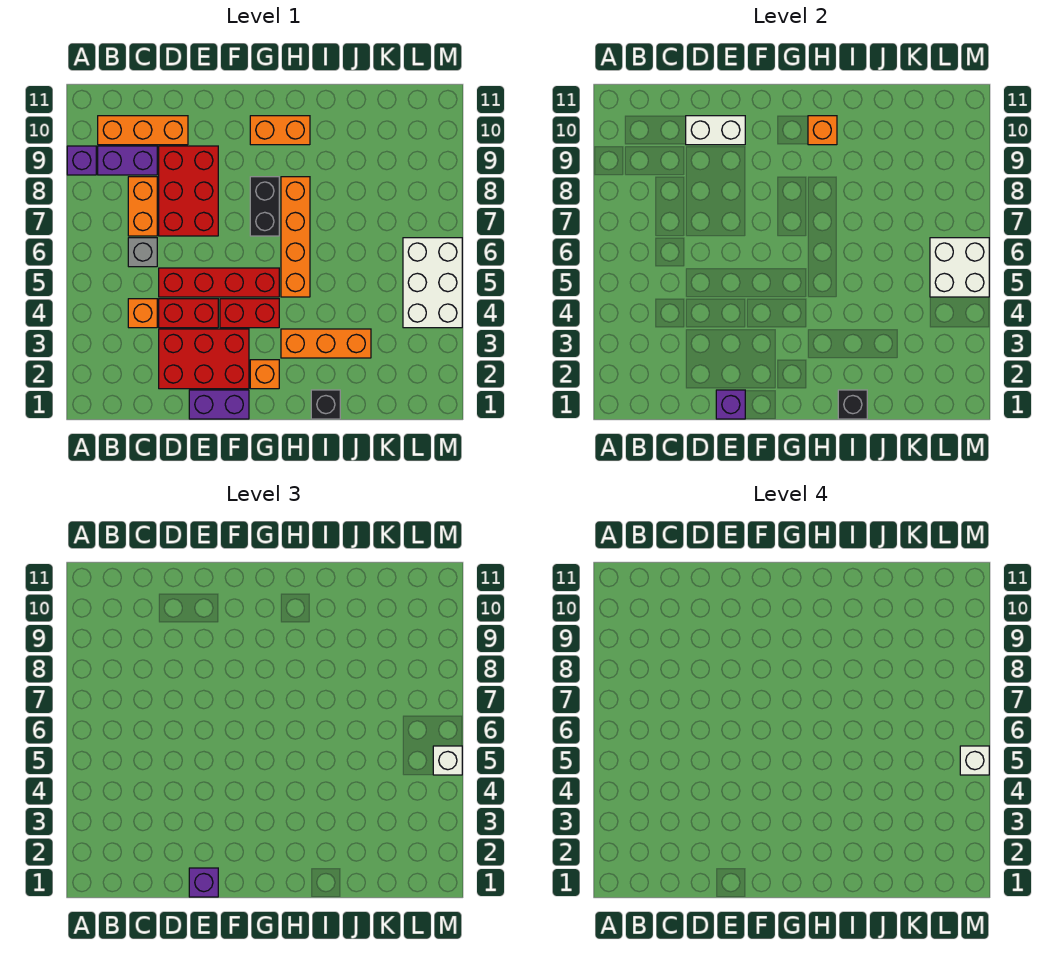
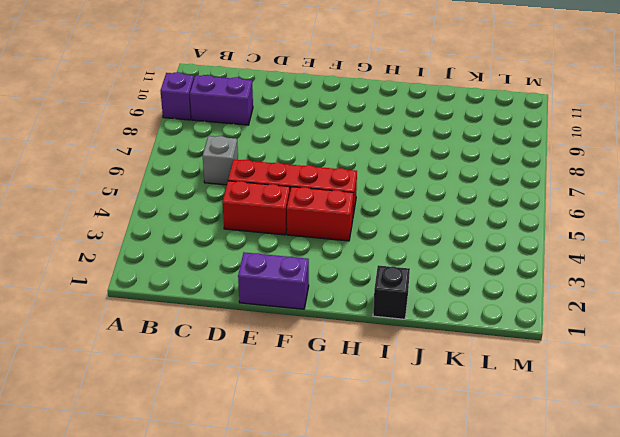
none -> orange brick B10:D10 level 1
none -> orange brick C4 level 1
none -> orange brick C7:C8 level 1

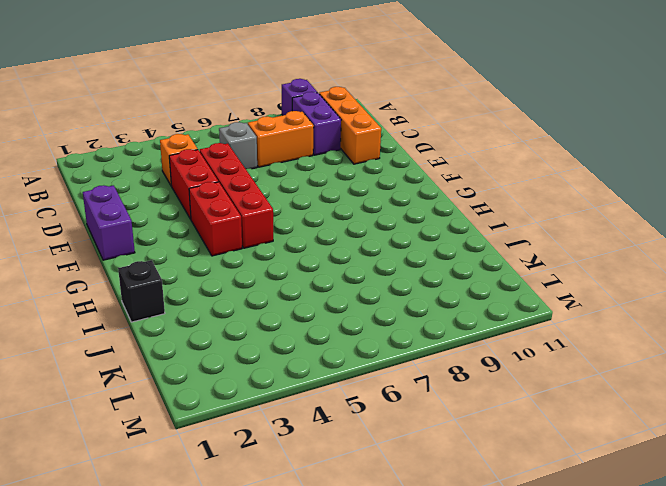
none -> red brick D2:F3 level 1
none -> red brick D7:E9 level 1
none -> orange brick G2 level 1

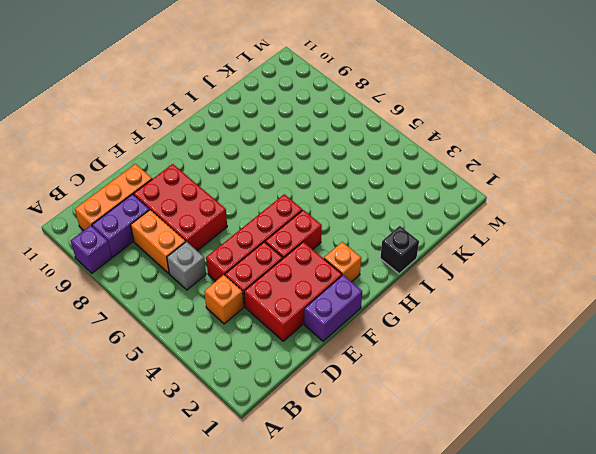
none -> black brick G7:G8 level 1
none -> orange brick G10:H10 level 1
none -> orange brick H3:J3 level 1

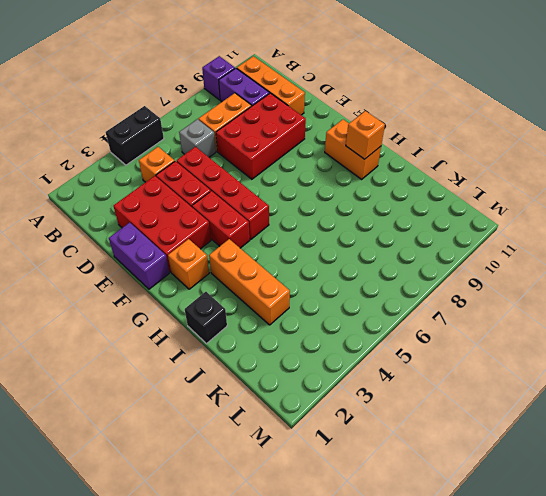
black brick A4:A5 level 1 -> black brick G7:G8 level 1
none -> orange brick H5:H8 level 1
none -> white brick L4:M6 level 1
none -> white brick D10:E10 level 2

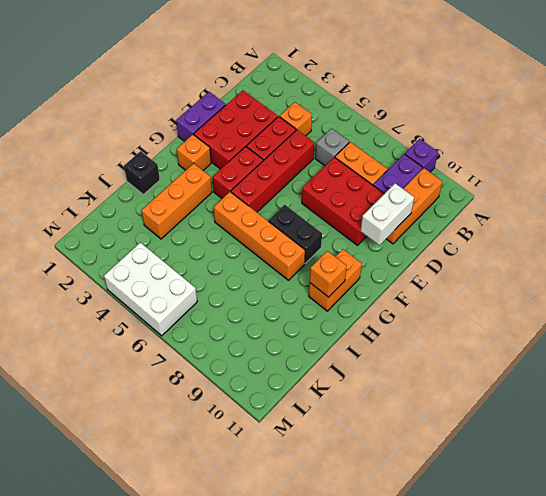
none -> purple brick E1 level 2
none -> black brick I1 level 2
none -> white brick L5:M6 level 2

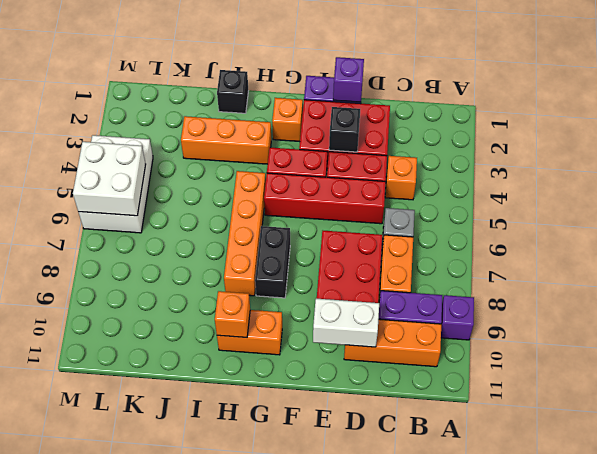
black brick E3 level 2 -> black brick I1 level 2
none -> purple brick E1 level 3
none -> white brick M5 level 3
none -> white brick M5 level 4

